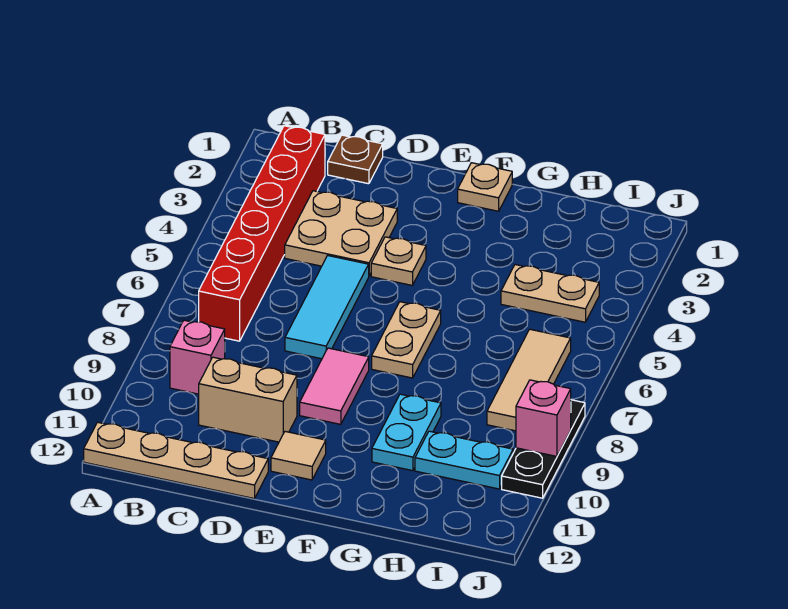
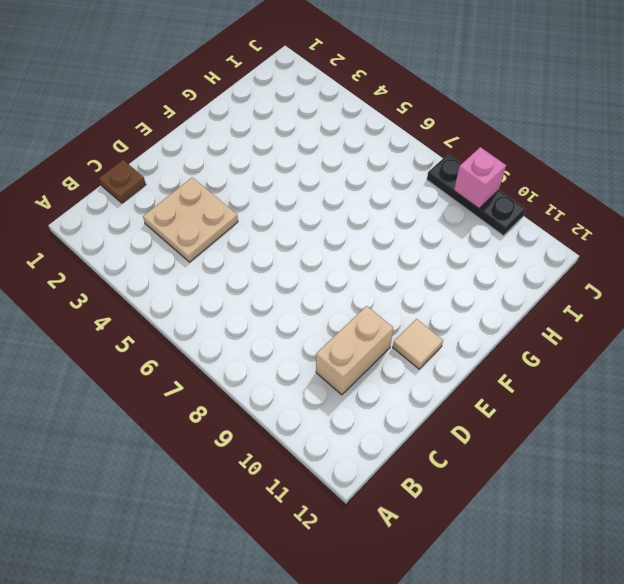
none -> tan plate A12:D12 level 1
none -> red brick B2:B7 level 1
none -> pink brick B9 level 1

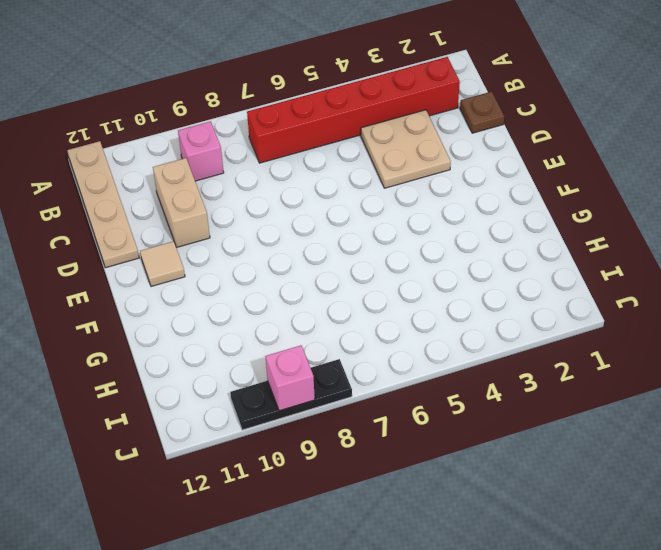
none -> cyan tile D5:D7 level 1
none -> tan plate E4 level 1
none -> pink tile E8:E9 level 1

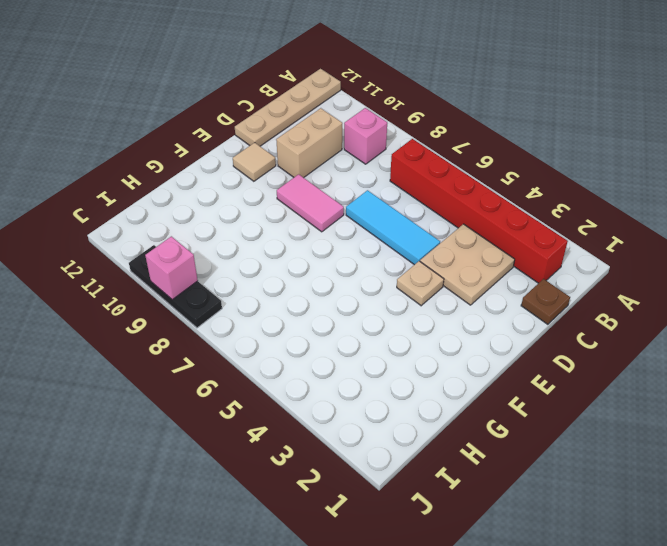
none -> tan plate F1 level 1
none -> tan plate F6:F7 level 1
none -> cyan plate G9:G10 level 1

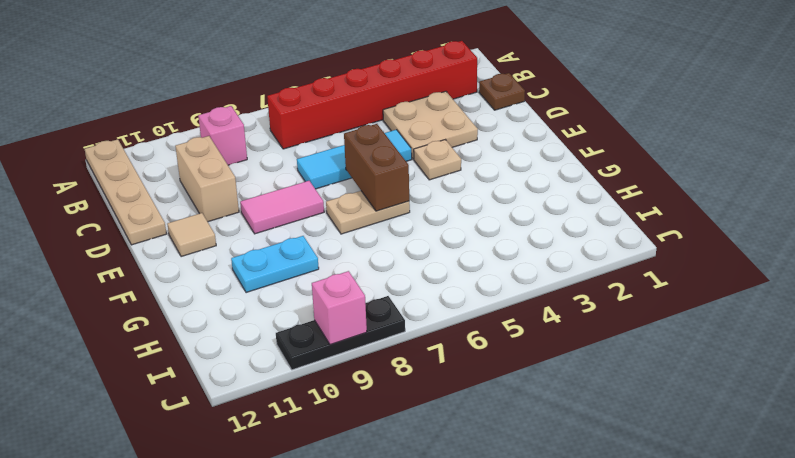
brown brick E6:F6 level 2 -> none
none -> tan plate F1 level 1
none -> tan plate H4:I4 level 1
none -> cyan plate H10:I10 level 1

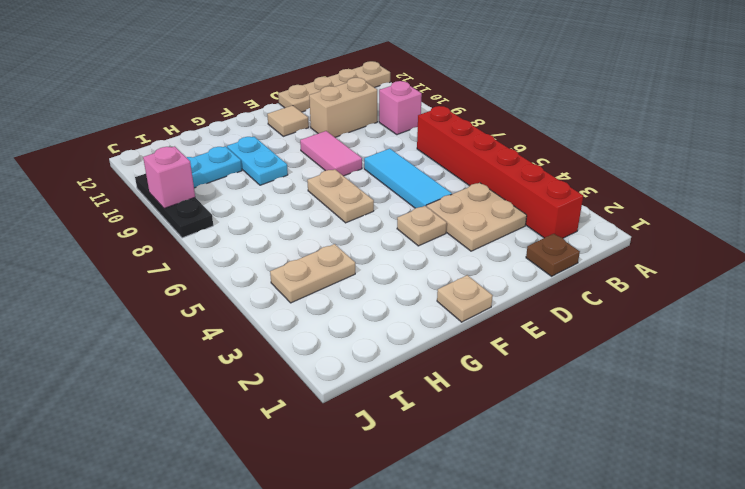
none -> tan tile I6:I8 level 1

